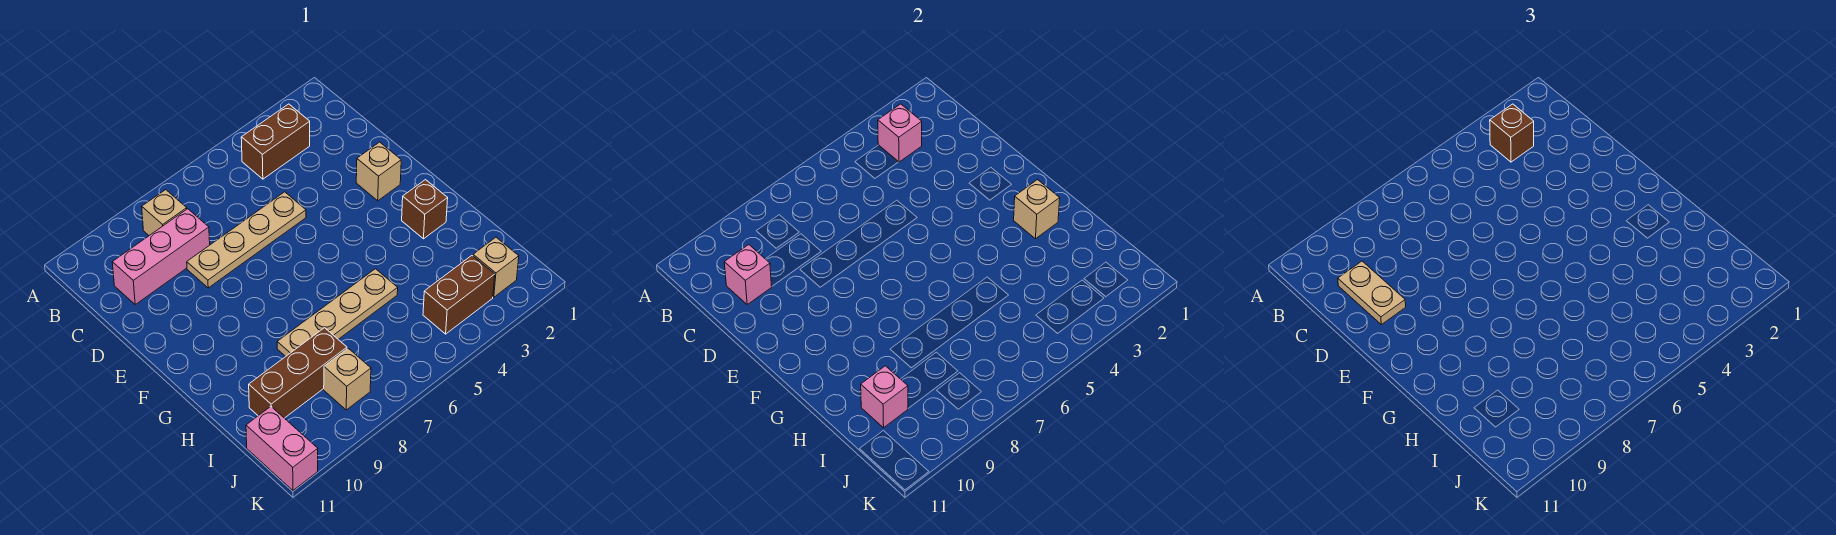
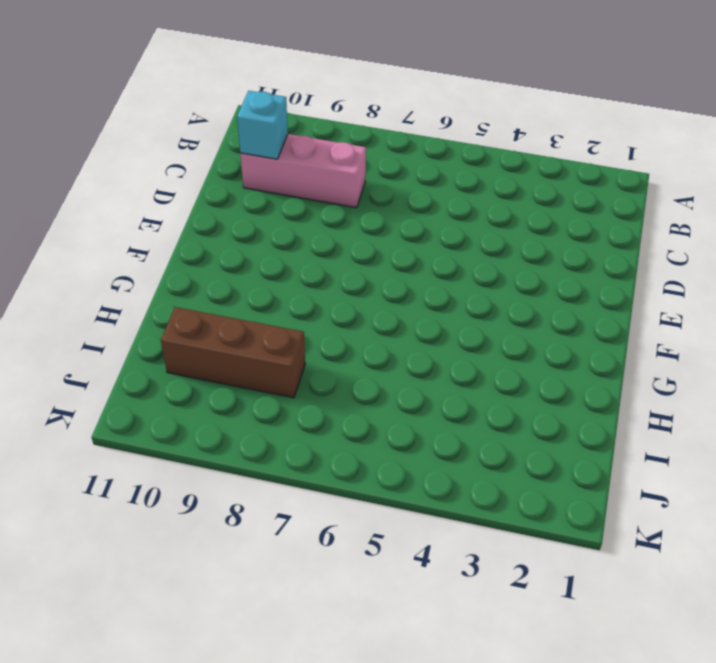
cyan brick C10 level 2 -> pink brick C10 level 2
none -> brown brick B3:B4 level 1
none -> tan brick B8 level 1
none -> tan plate D5:D8 level 1

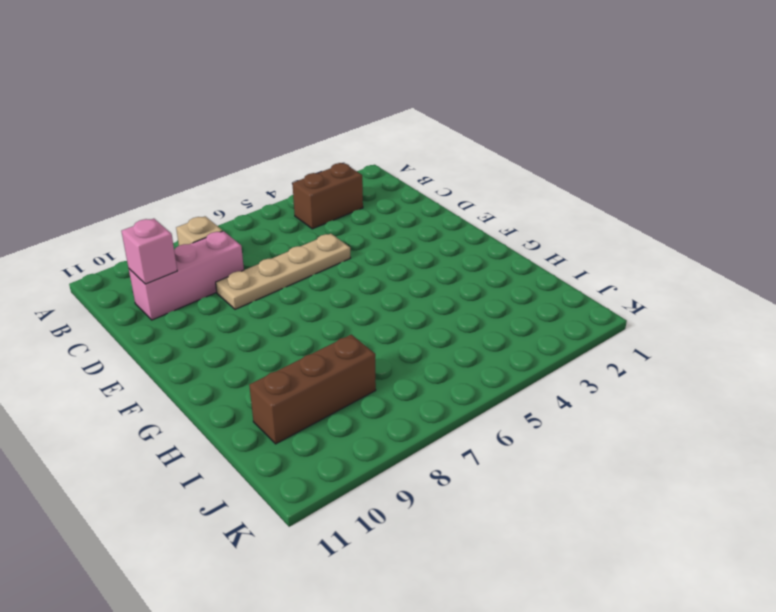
none -> tan brick E2 level 1
none -> brown brick G2 level 1
none -> tan plate H5:H8 level 1

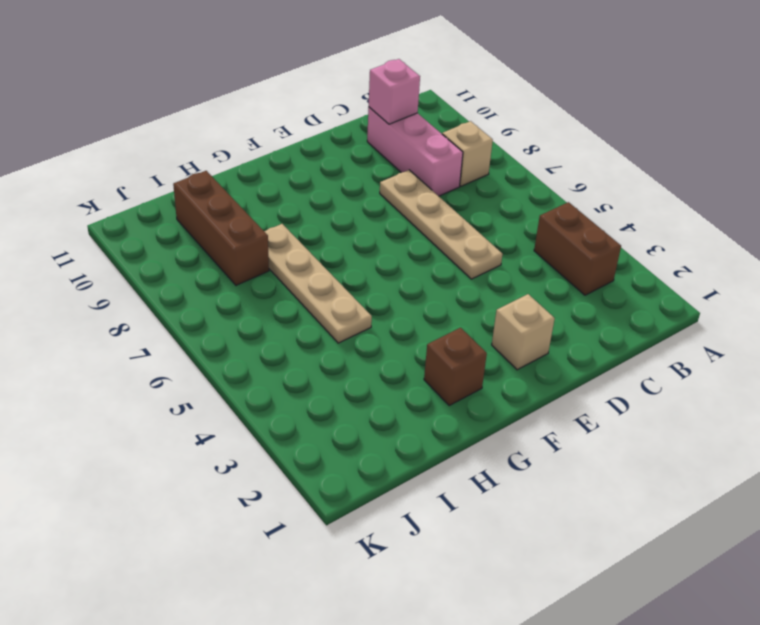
none -> tan brick J2 level 1
none -> brown brick J3:J4 level 1
none -> tan brick J8 level 1

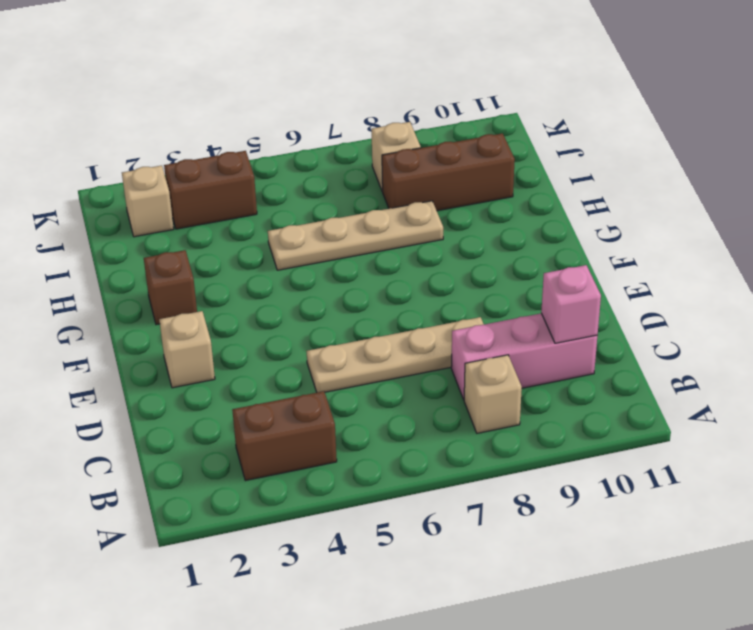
none -> pink brick J11:K11 level 1
none -> pink brick B3 level 2
none -> tan brick G2 level 2

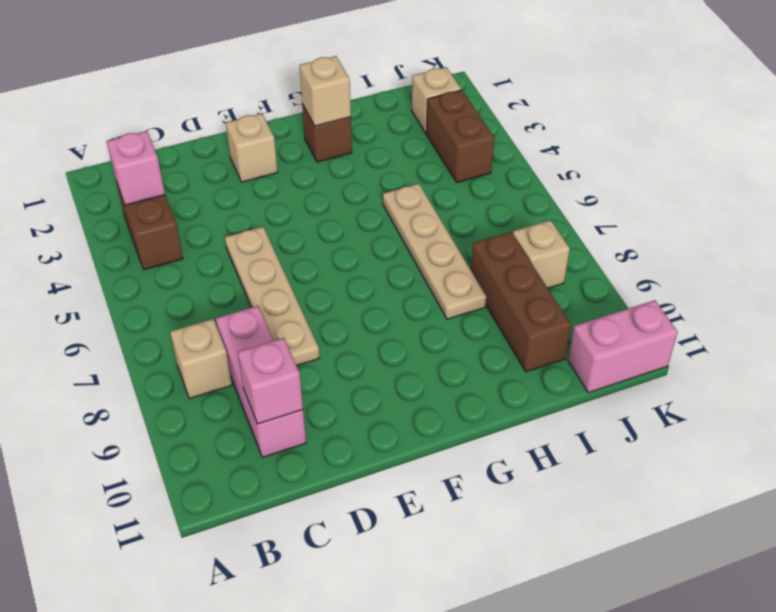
none -> pink brick I10 level 2
none -> brown brick B3 level 3
none -> tan plate C10:D10 level 3

